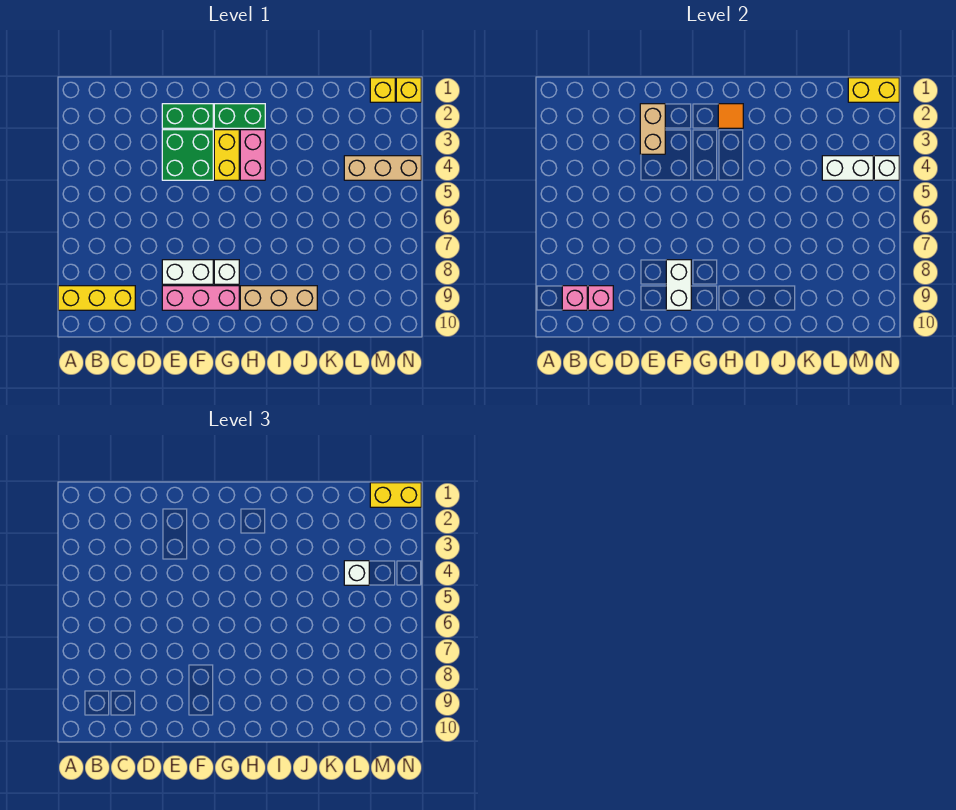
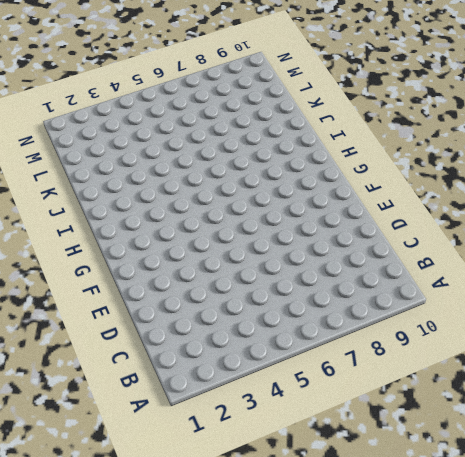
none -> yellow brick A9:C9 level 1
none -> green brick E2:F2 level 1
none -> green brick E3:F4 level 1

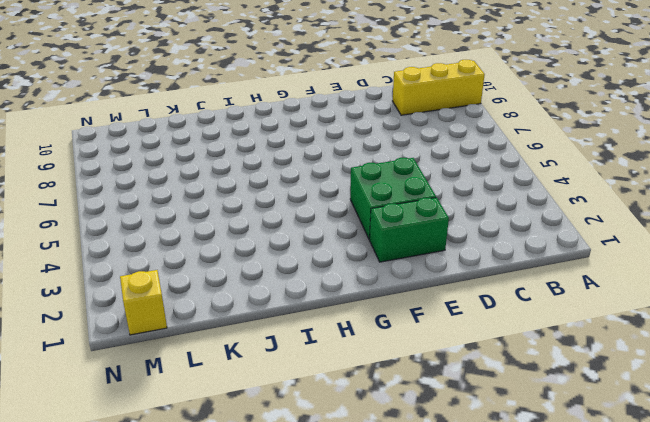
none -> white brick E8:F8 level 1
none -> pink brick E9:G9 level 1
none -> green brick G2:H2 level 1

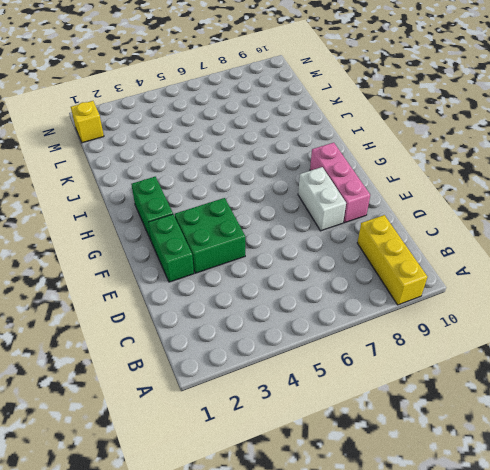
none -> yellow brick G3:G4 level 1
none -> white brick G8 level 1
none -> pink brick H3:H4 level 1

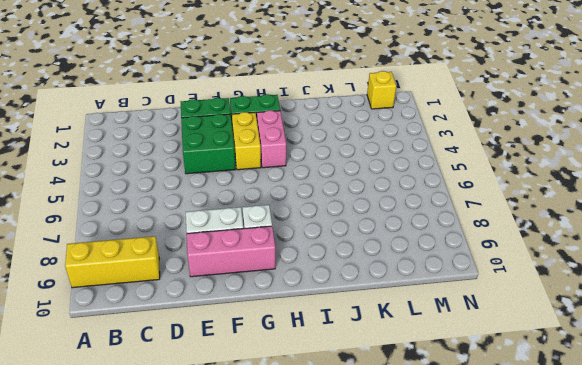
none -> tan brick H9:J9 level 1
none -> tan brick L4:N4 level 1
none -> yellow brick N1 level 1

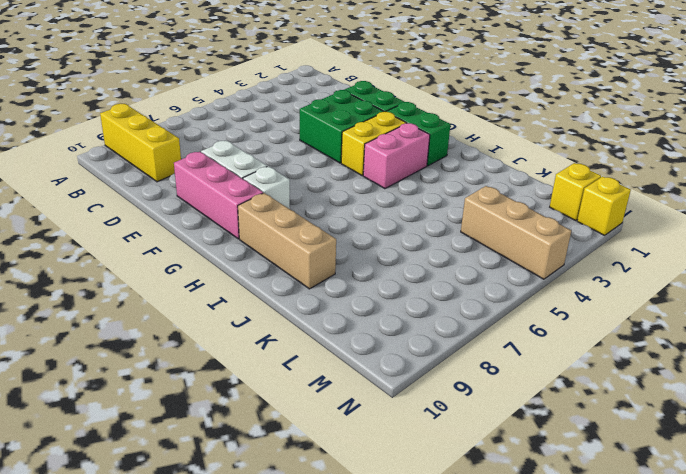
none -> pink brick B9 level 2
none -> pink brick C9 level 2
none -> tan brick E2:E3 level 2

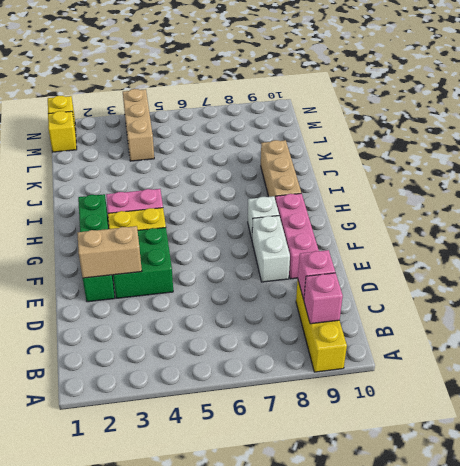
none -> white brick F8:F9 level 2
none -> orange tile H2 level 2
none -> white brick L4:M4 level 2

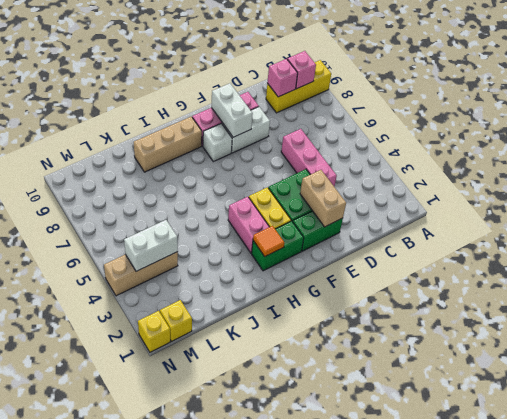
pink brick D4:D6 level 1 -> none
none -> yellow brick M1:N1 level 2
none -> white brick N4 level 2
none -> white brick L4 level 3

